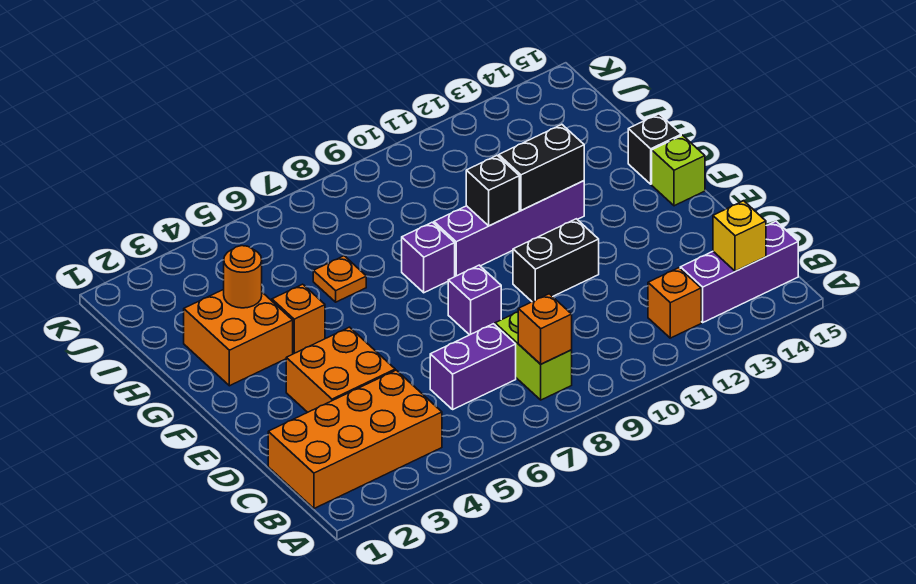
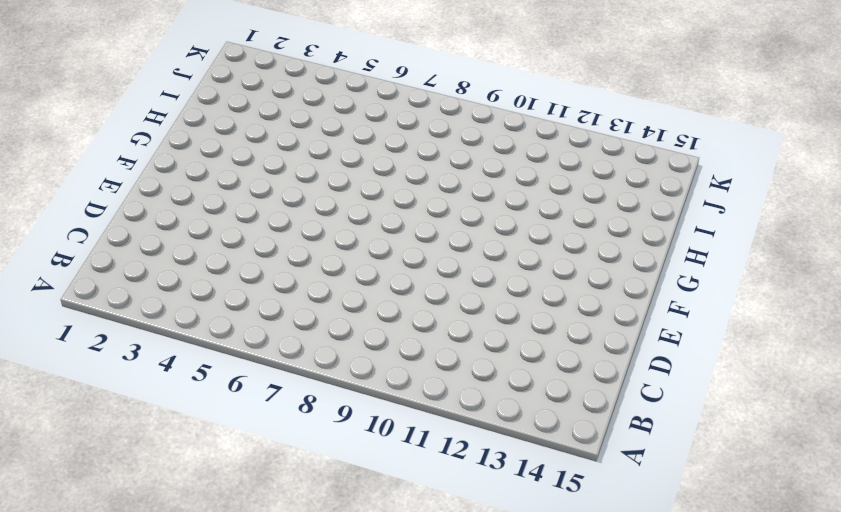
none -> orange brick B1:C4 level 1
none -> lime brick B8:C8 level 1
none -> orange brick B12 level 1

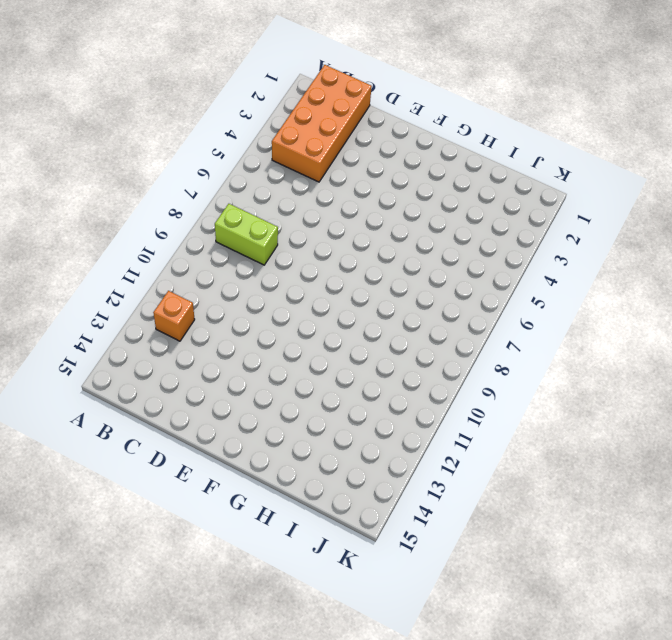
none -> purple brick B13:B15 level 1
none -> purple brick C6:C7 level 1
none -> orange brick D3:E4 level 1

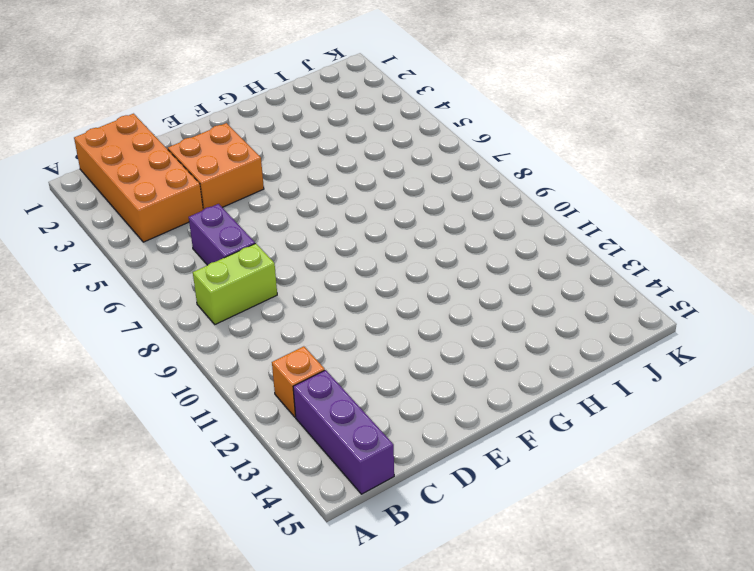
none -> purple brick E8 level 1
none -> black brick E10:E11 level 1
none -> lime brick F15 level 1

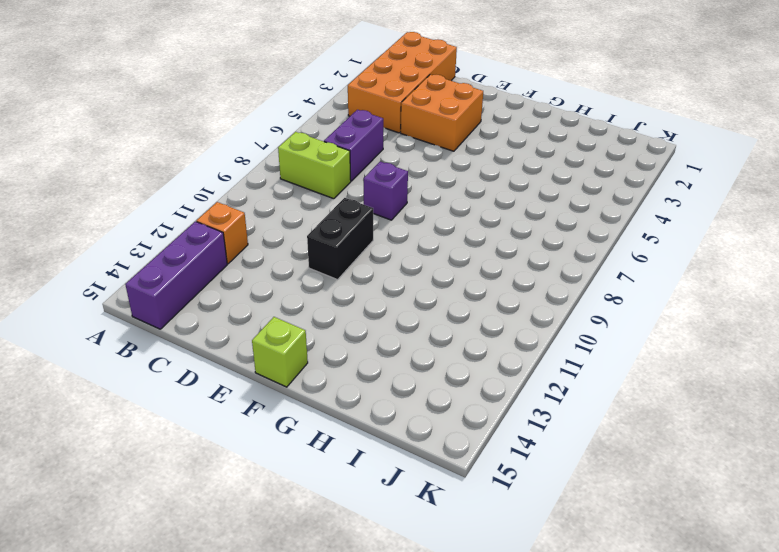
none -> orange brick G2:H3 level 1
none -> orange brick G4 level 1
none -> purple brick G8 level 1

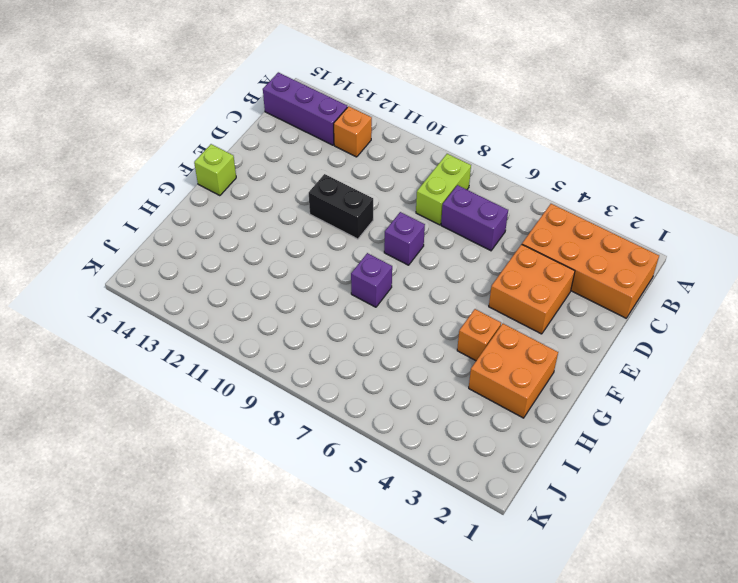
none -> purple brick G9:G12 level 1
none -> black brick G15 level 1
none -> orange plate H6 level 1

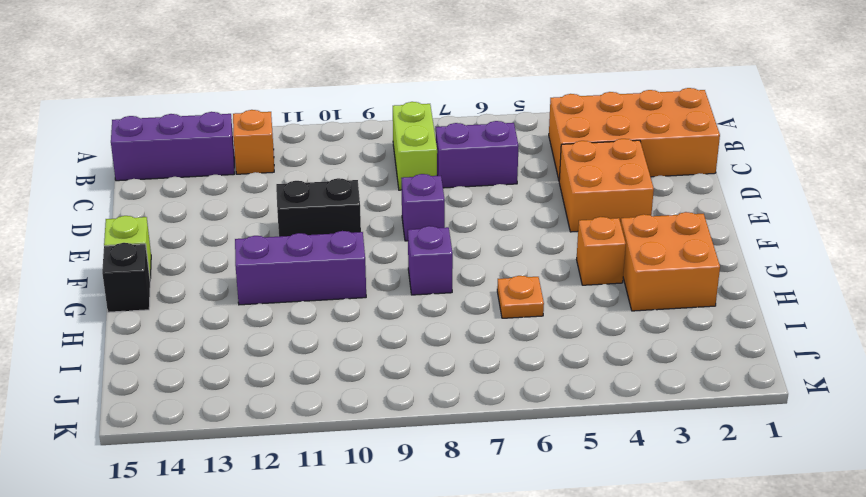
purple brick G10:G12 level 1 -> purple brick G9:G12 level 1
none -> orange brick B8 level 2
none -> yellow brick B14 level 2
none -> black brick G10 level 2

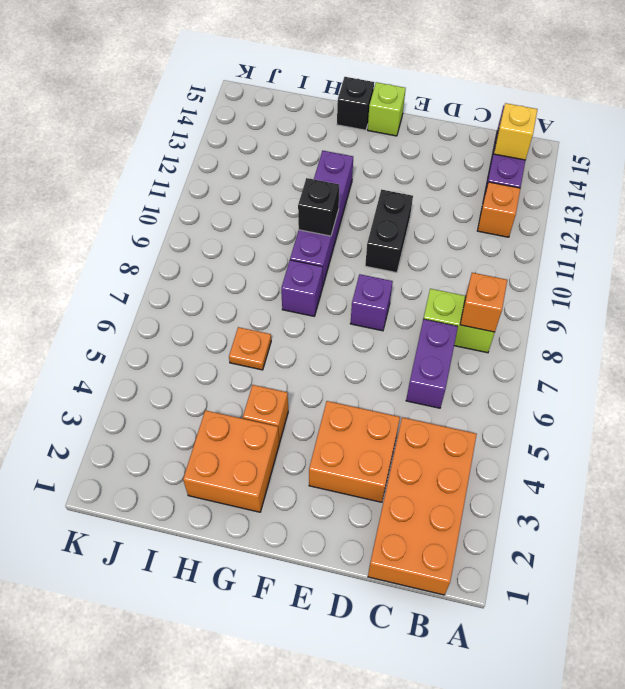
none -> black brick G11:G12 level 2
none -> orange round brick H3 level 2

